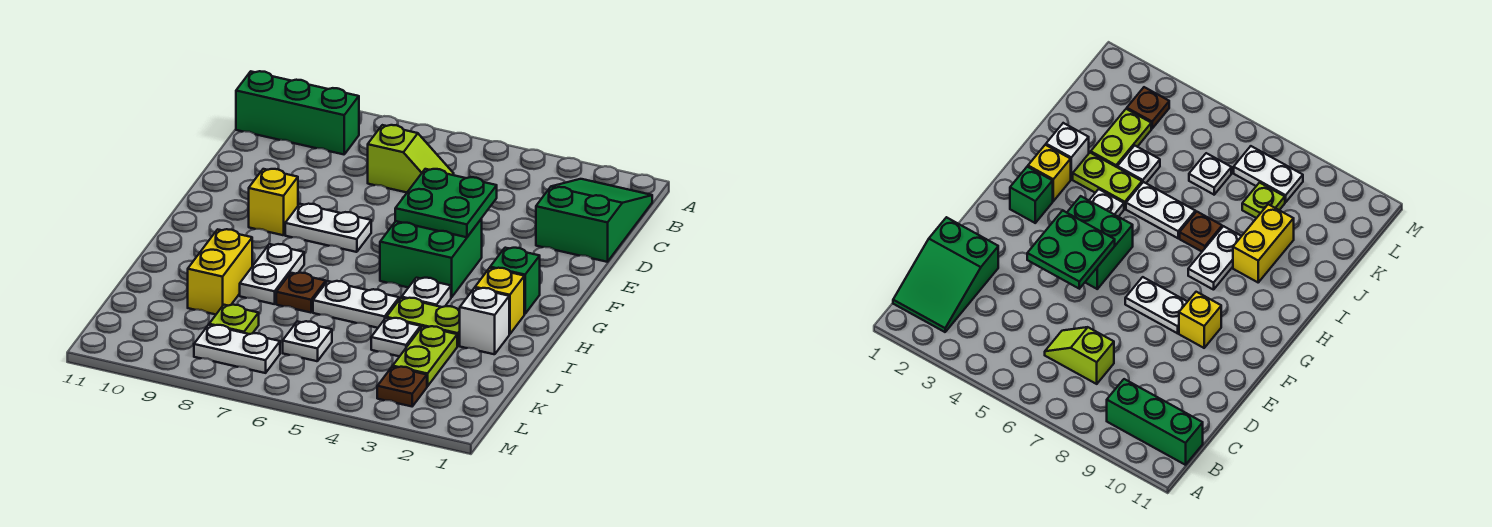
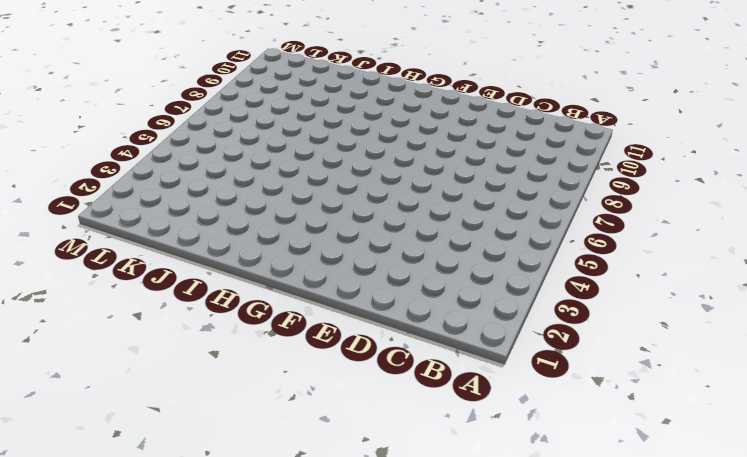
none -> green slope B1:D2 level 1 top D
none -> green brick B9:B11 level 1
none -> lime slope C6:C7 level 1 top 7

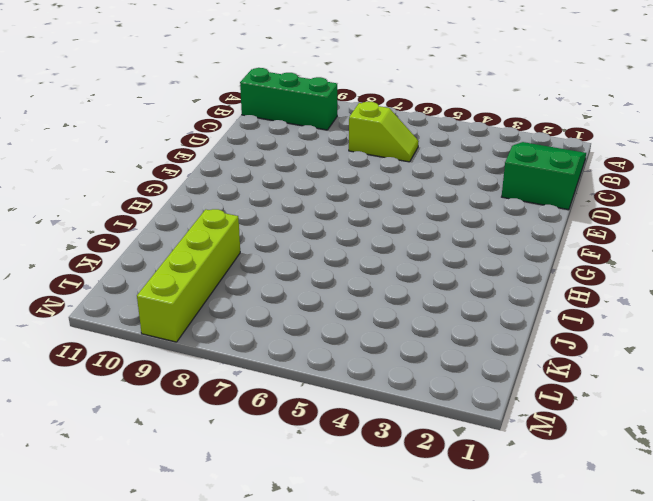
lime brick J9:M9 level 1 -> yellow brick I9:J9 level 1
none -> green brick F4:G5 level 1
none -> white plate F7:F8 level 1
none -> yellow brick F9 level 1

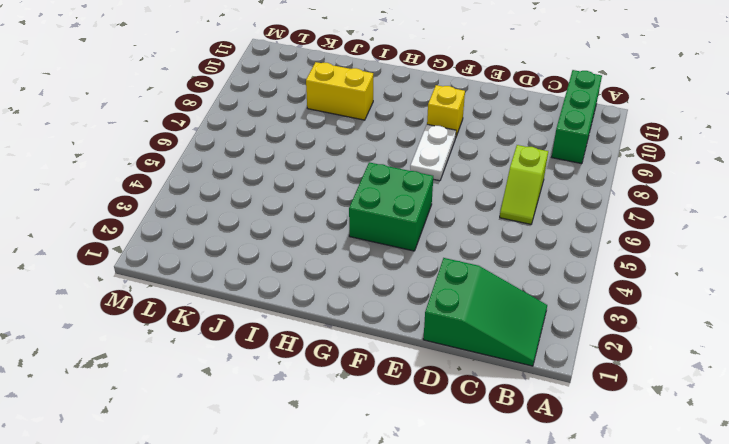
none -> green brick G2 level 1
none -> yellow brick H2 level 1
none -> white plate H4 level 1

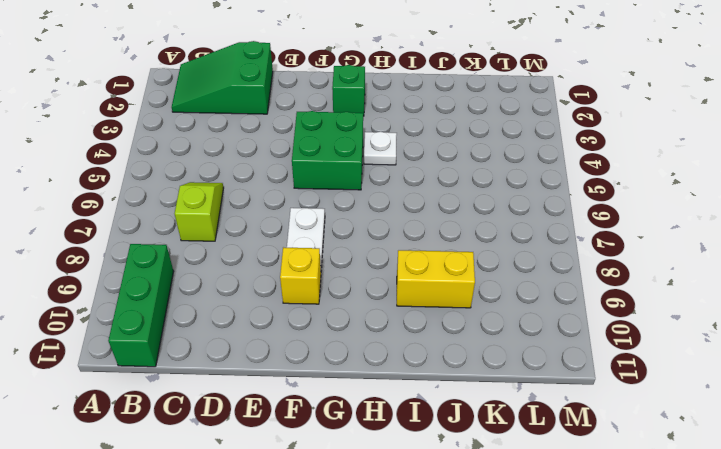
none -> yellow brick H2 level 1
none -> white plate H8:I8 level 1
none -> white brick I2 level 1

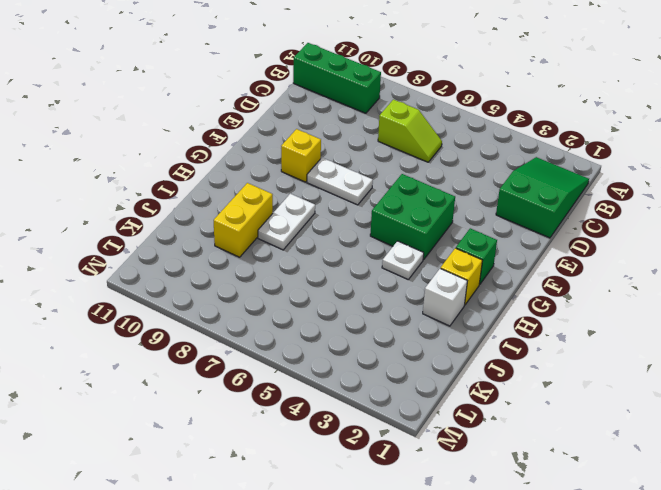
none -> lime plate I3:I4 level 1
none -> white plate I5:I6 level 1
none -> brown plate I7 level 1

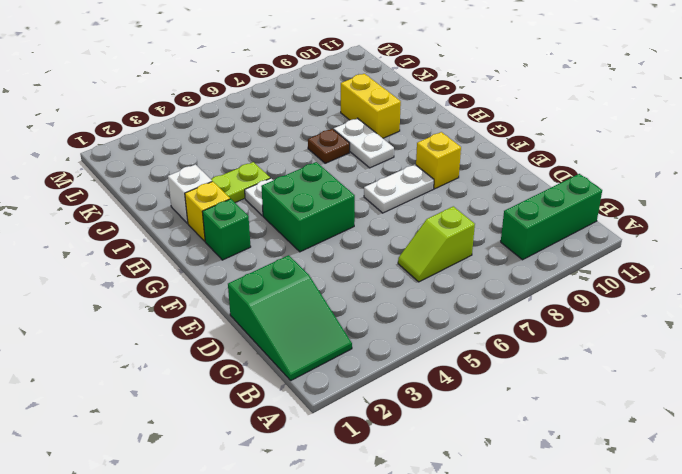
none -> white plate I5:I6 level 1
none -> lime plate J3:K3 level 1
none -> white plate J4 level 1

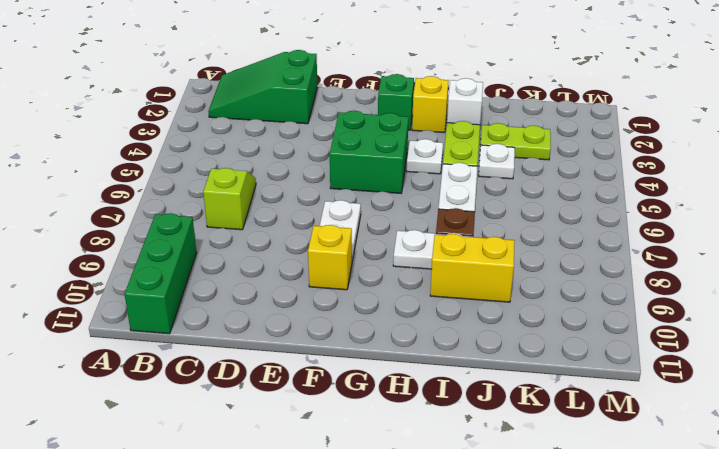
none -> white plate K6 level 1
none -> lime plate K8 level 1
none -> brown plate L3 level 1

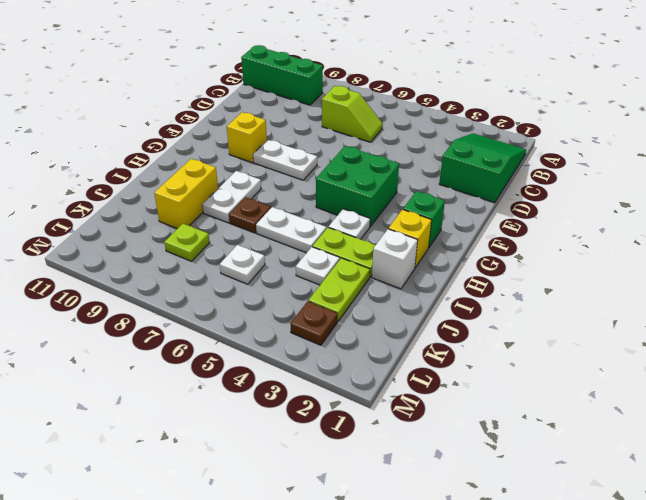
none -> white plate L7:L8 level 1
none -> green plate E4:F5 level 2

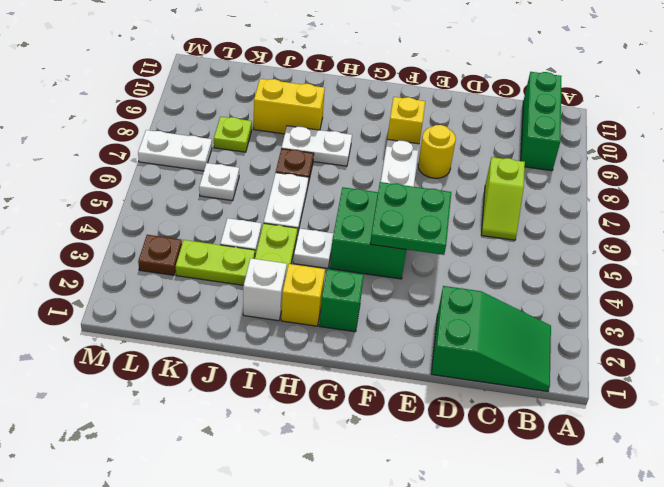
yellow round brick E8 level 1 -> none
white plate L7:M7 level 1 -> white plate L7:L8 level 1

